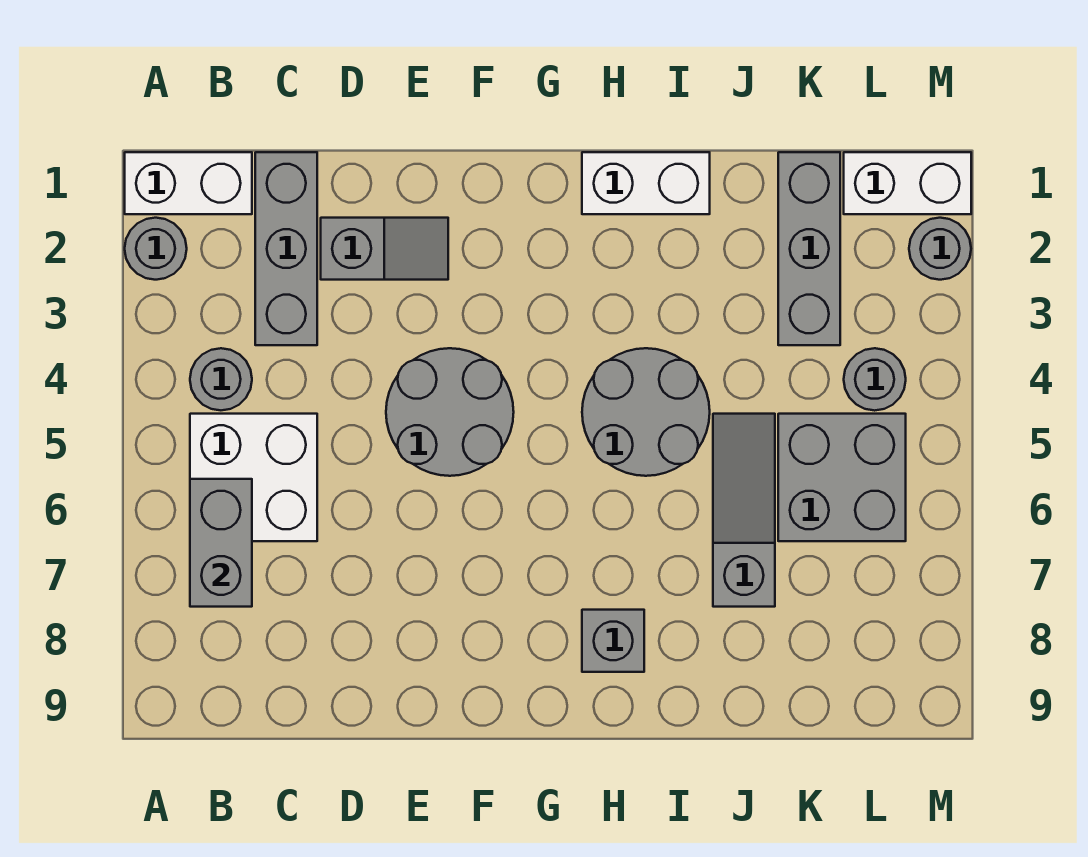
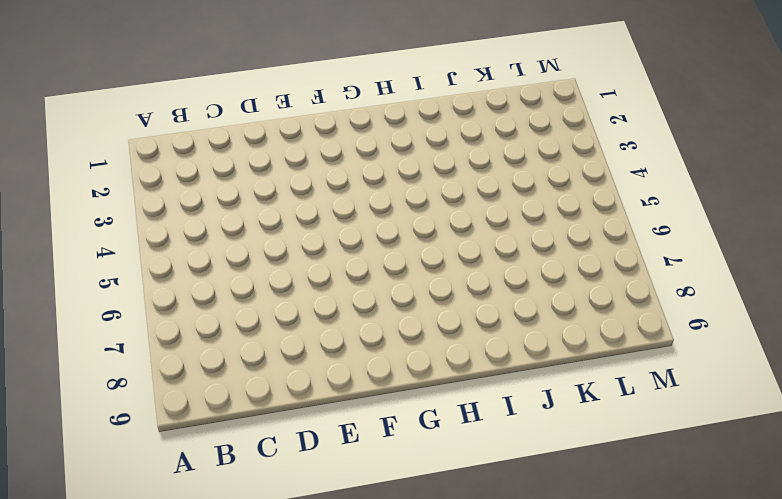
none -> white brick A1:B1 level 1
none -> grey round brick A2 level 1
none -> grey round brick B4 level 1

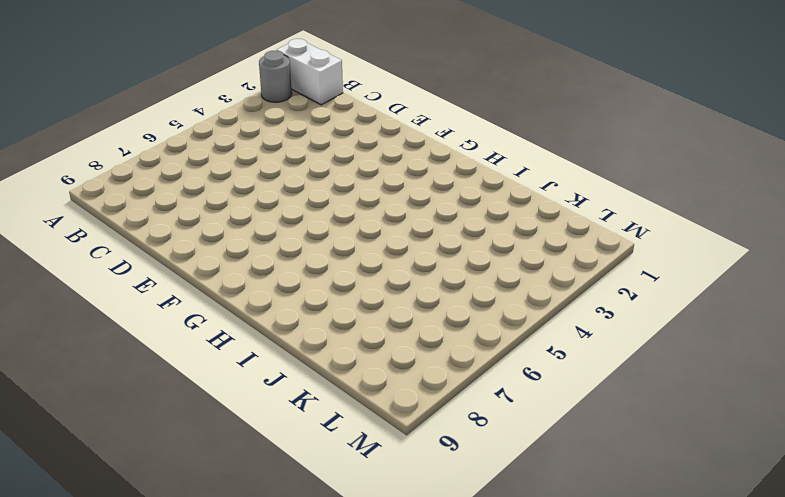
none -> grey round brick B4 level 1
none -> white brick B5:C6 level 1
none -> grey brick C1:C3 level 1

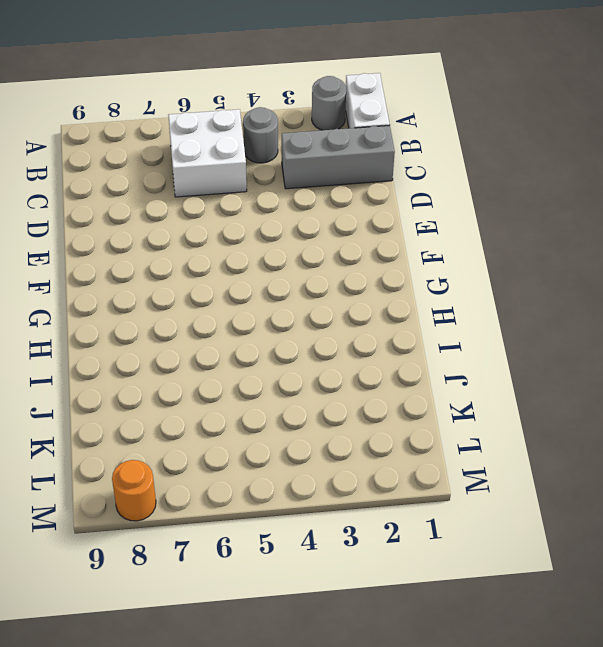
orange round brick M8 level 1 -> none
none -> grey slope D2:E2 level 1 top D
none -> grey round brick E4:F5 level 1
none -> white brick H1:I1 level 1

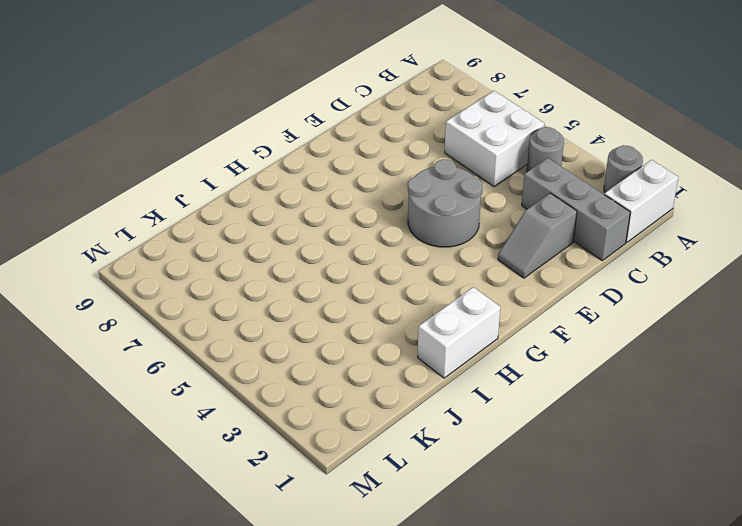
none -> grey round brick H4:I5 level 1
none -> grey brick H8 level 1
none -> grey slope J5:J7 level 1 top 7

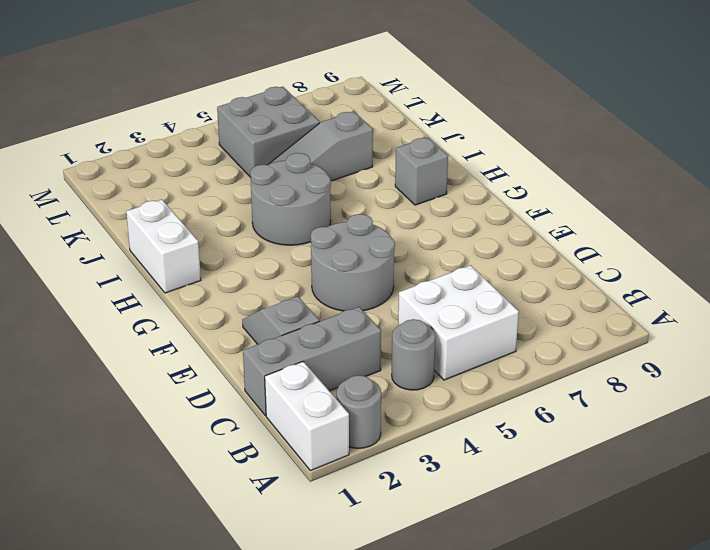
none -> grey brick K1:K3 level 1
none -> white brick L1:M1 level 1
none -> grey round brick L4 level 1

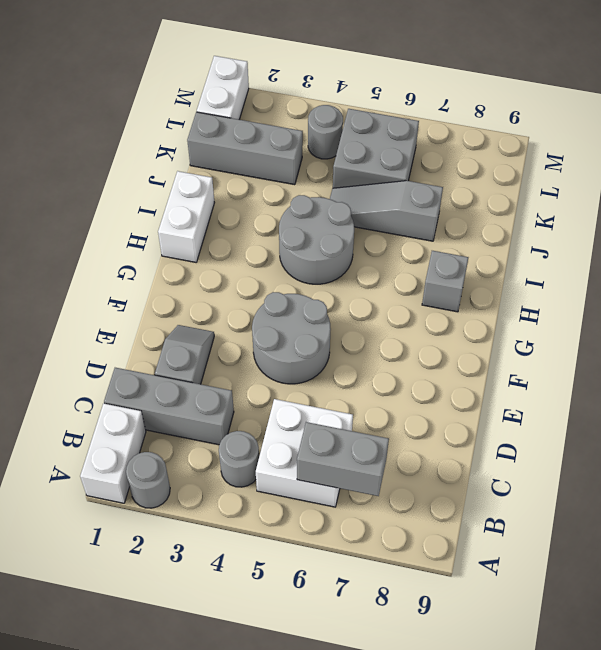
none -> grey round brick M2 level 1

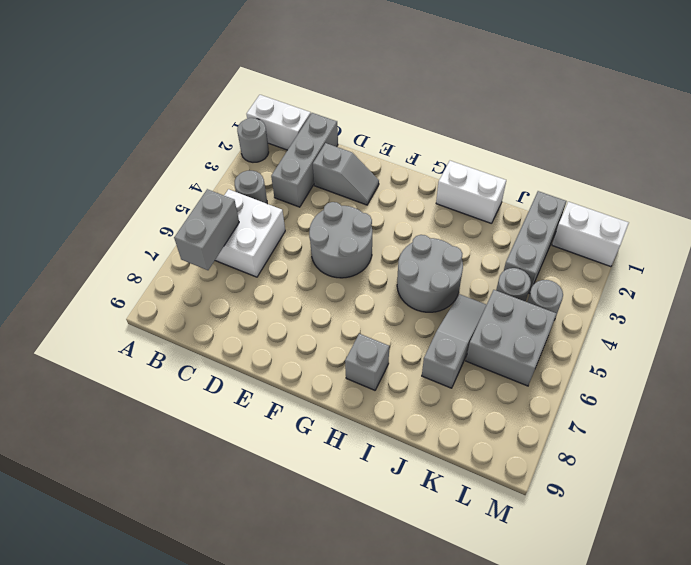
grey round brick K4 level 1 -> grey round brick M2 level 1

